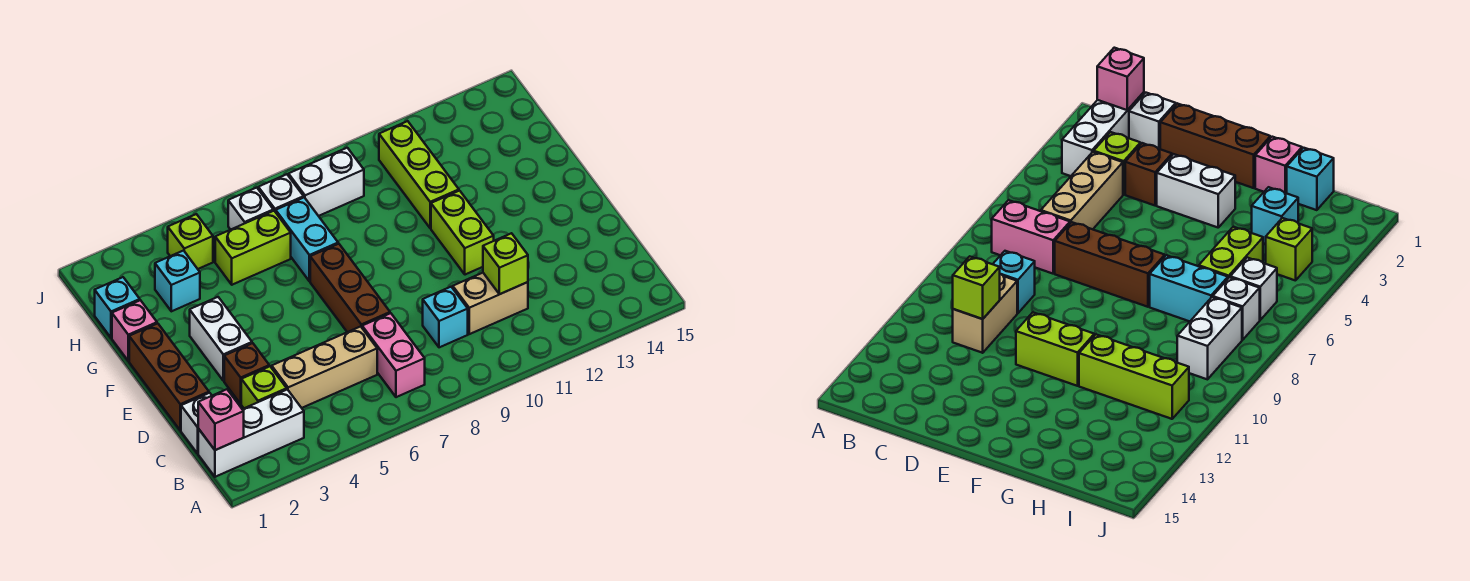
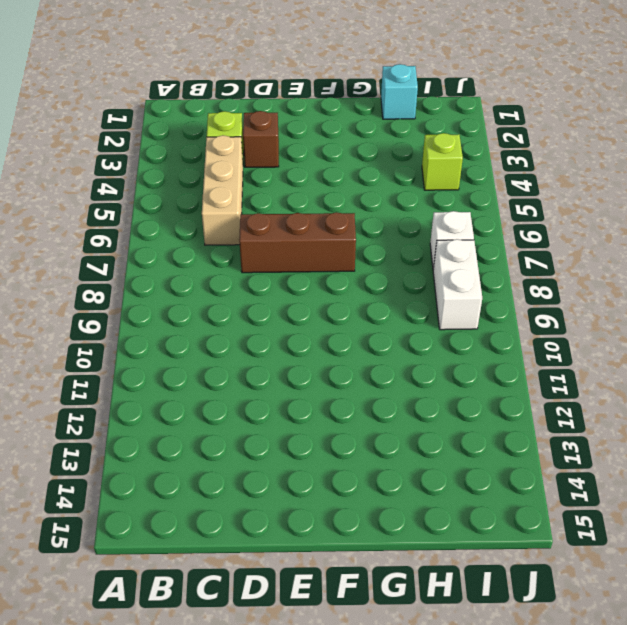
none -> white brick B1:B3 level 1
none -> pink brick B7:C7 level 1
none -> white brick C1 level 1

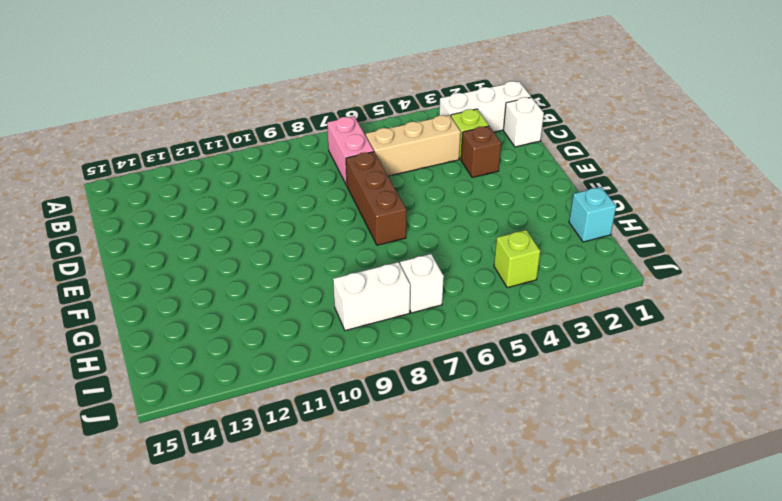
none -> cyan brick C9 level 1
none -> tan brick C10:C11 level 1
none -> brown brick D1:F1 level 1

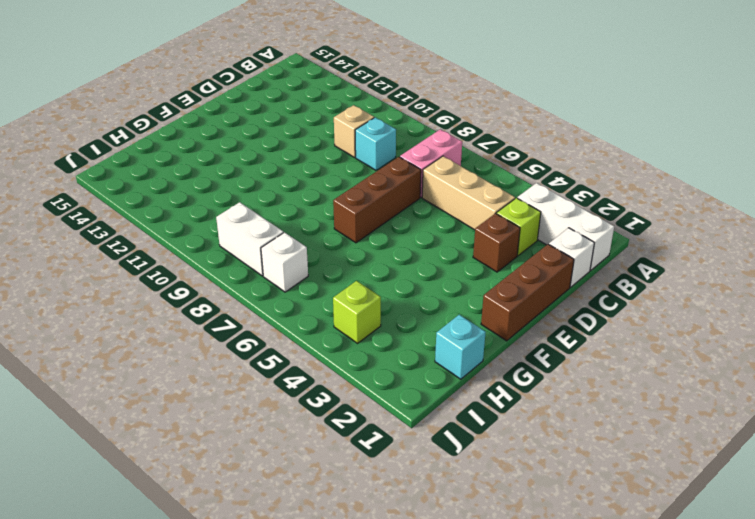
tan brick C10 level 1 -> tan brick C10:C11 level 1
none -> white brick E3:F3 level 1
none -> lime brick E11:F11 level 1
none -> pink brick G1 level 1

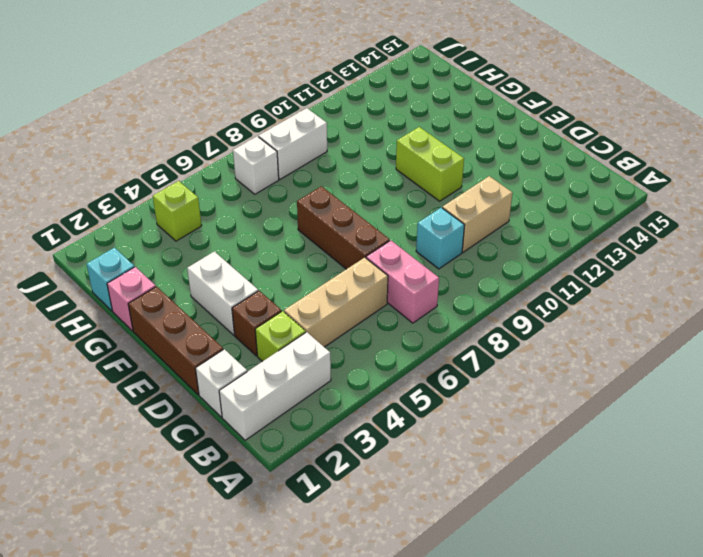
none -> cyan brick G7:H7 level 1
none -> lime brick G11:I11 level 1
none -> cyan brick H3 level 1

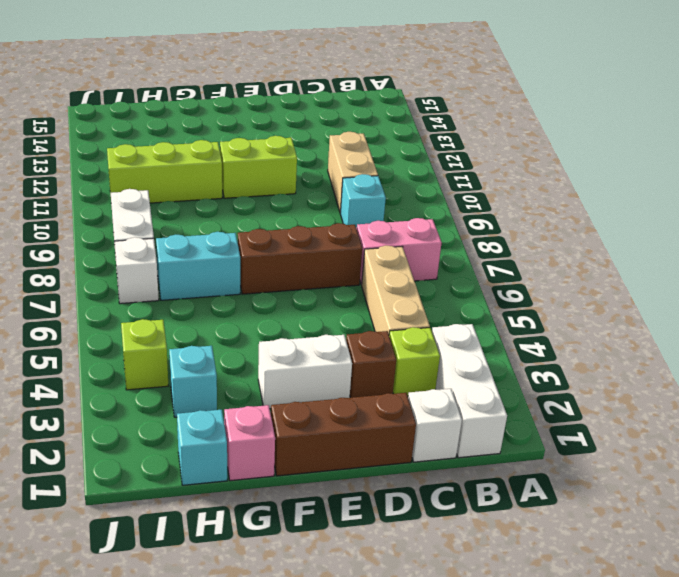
none -> lime brick H5:H6 level 1
none -> white brick I6 level 1
none -> pink brick B1 level 2

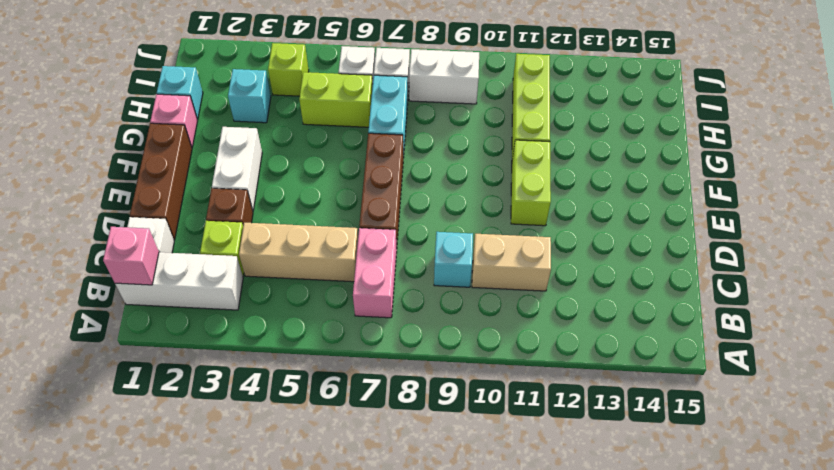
none -> lime brick C11 level 2

